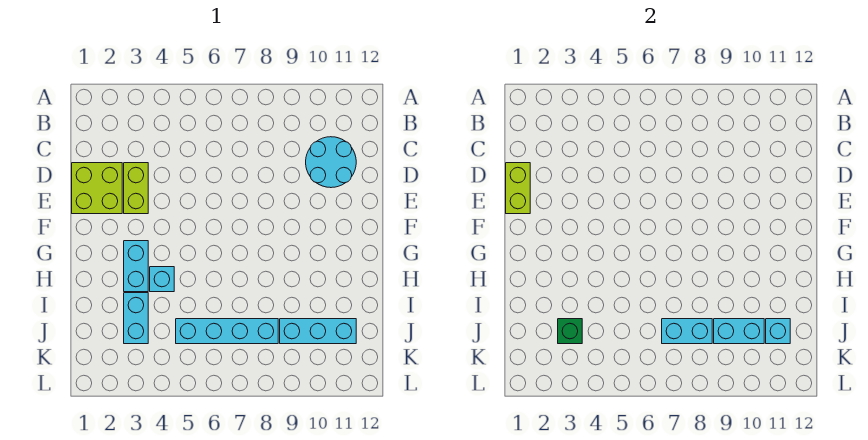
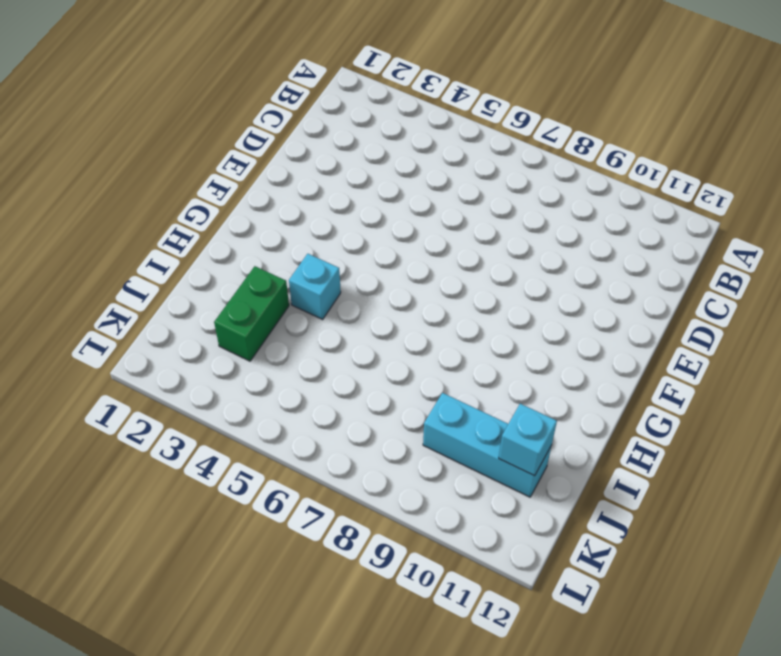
green brick I3:J3 level 1 -> cyan brick I3:J3 level 1
none -> cyan round brick C10:D11 level 1
none -> lime brick D1:E2 level 1
none -> lime brick D3:E3 level 1

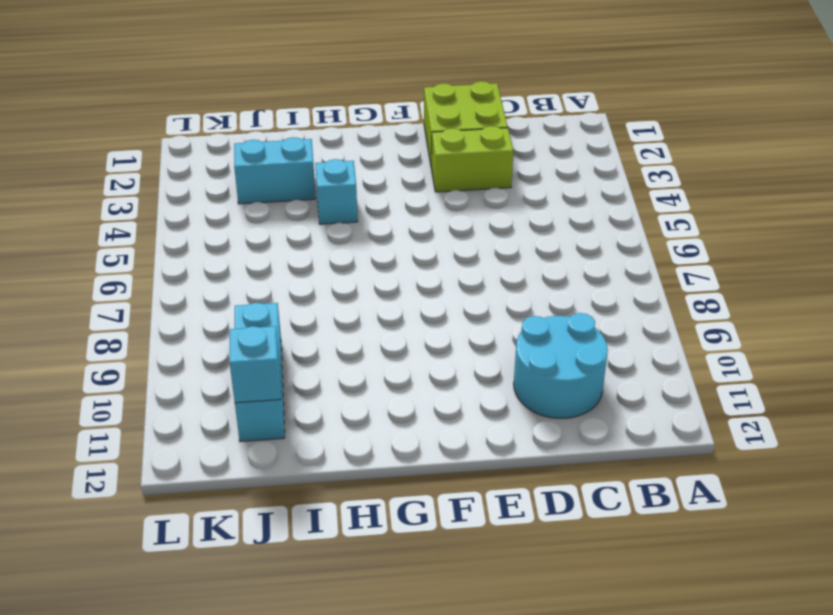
none -> cyan brick G3:H3 level 1
none -> cyan brick J5:J8 level 1
none -> lime brick D1:E1 level 2

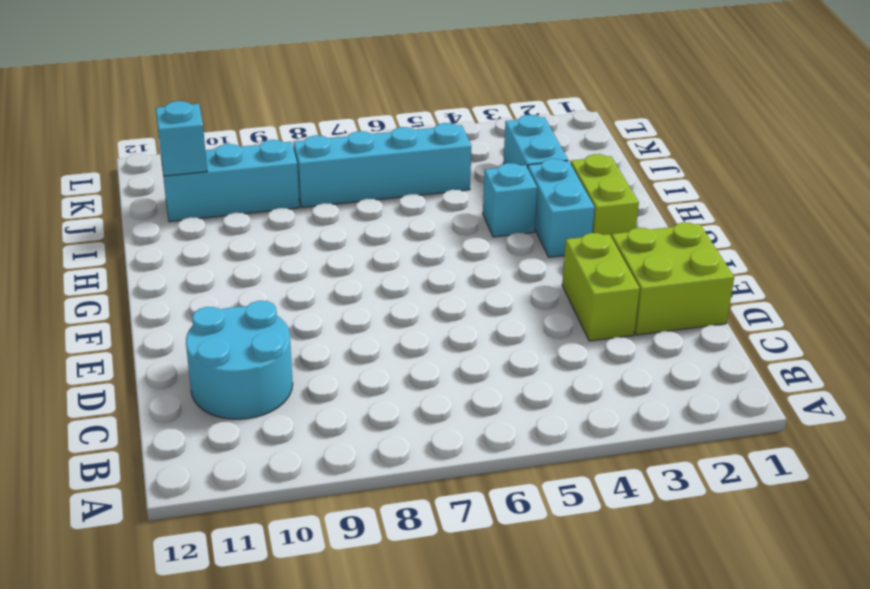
lime brick G2:H2 level 1 -> lime brick D1:E1 level 2
none -> green brick J3 level 2
none -> cyan brick J7:J8 level 2
none -> cyan brick J9:J10 level 2

